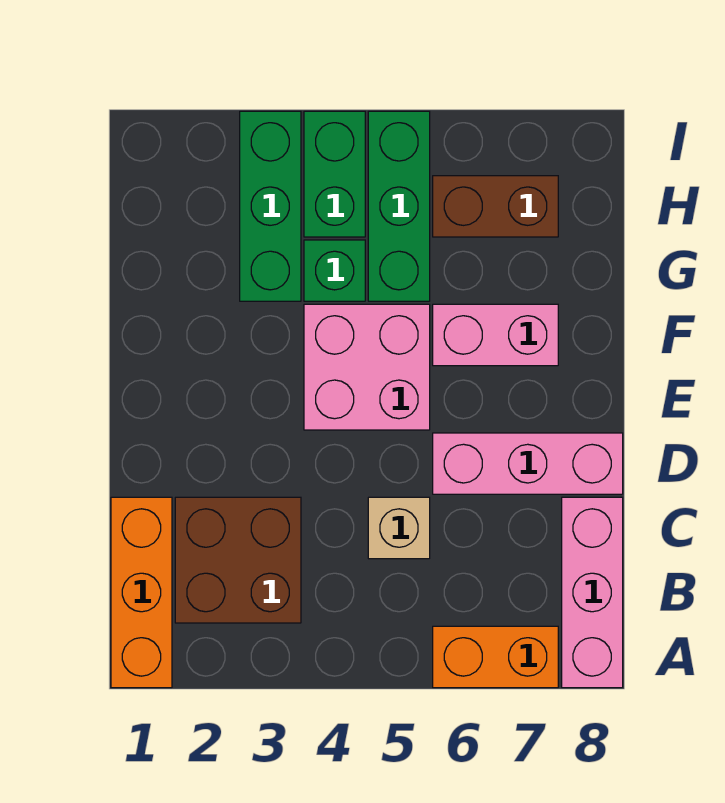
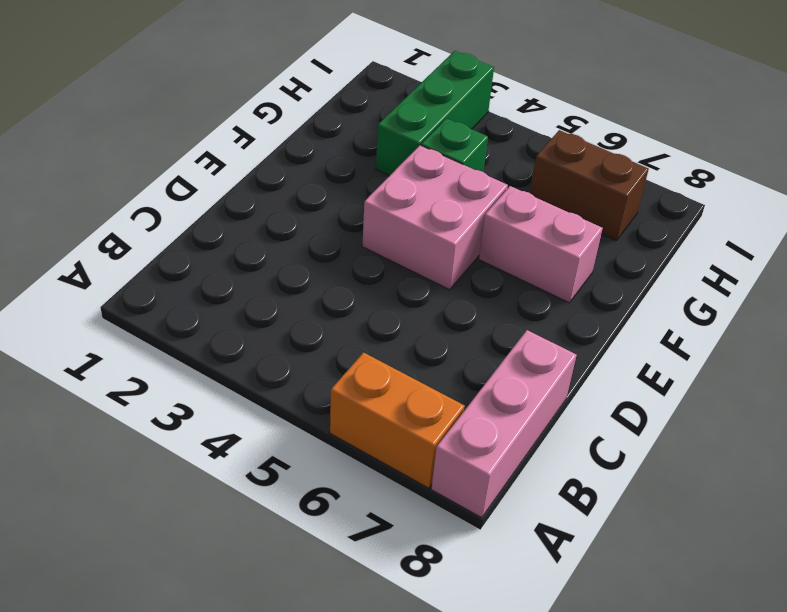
none -> orange brick A1:C1 level 1
none -> brown brick B2:C3 level 1
none -> tan brick C5 level 1

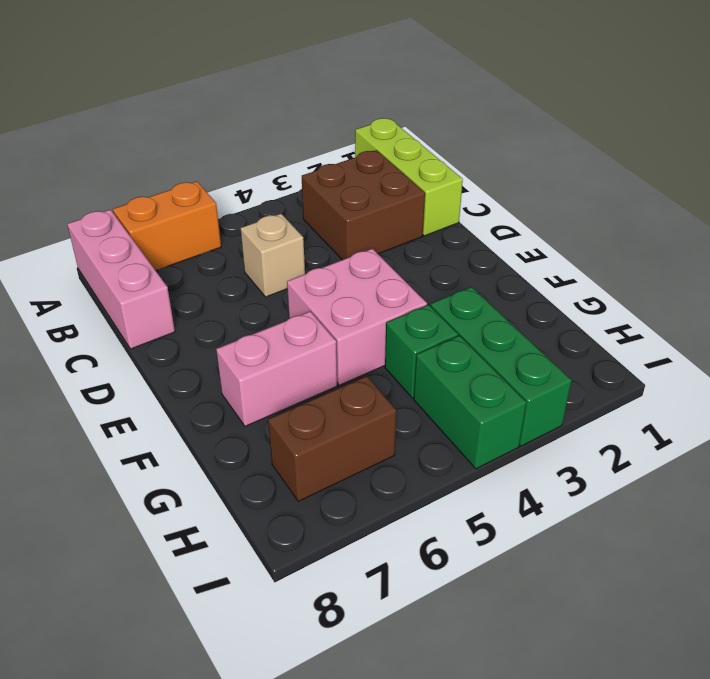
lime brick A1:C1 level 1 -> orange brick A1:C1 level 1
none -> pink brick D6:D8 level 1
none -> green brick G5:I5 level 1

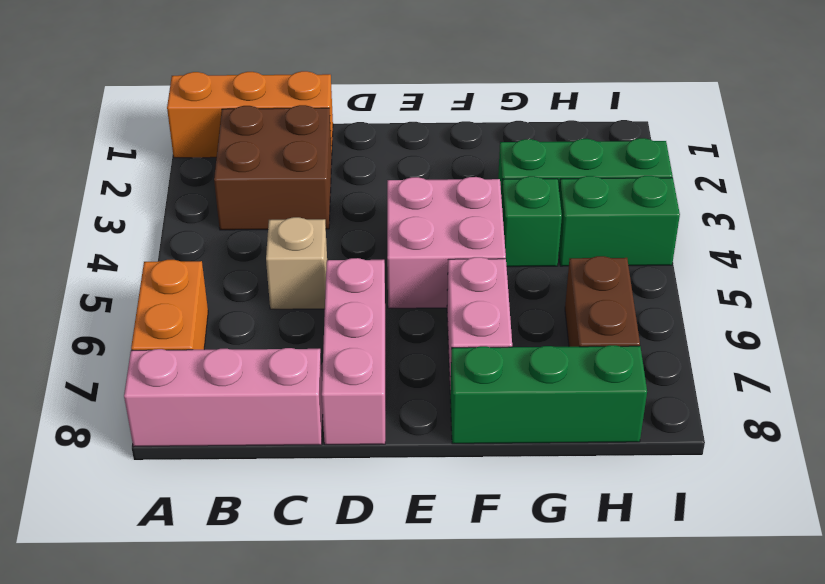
green brick F8:H8 level 1 -> green brick G5:I5 level 1

